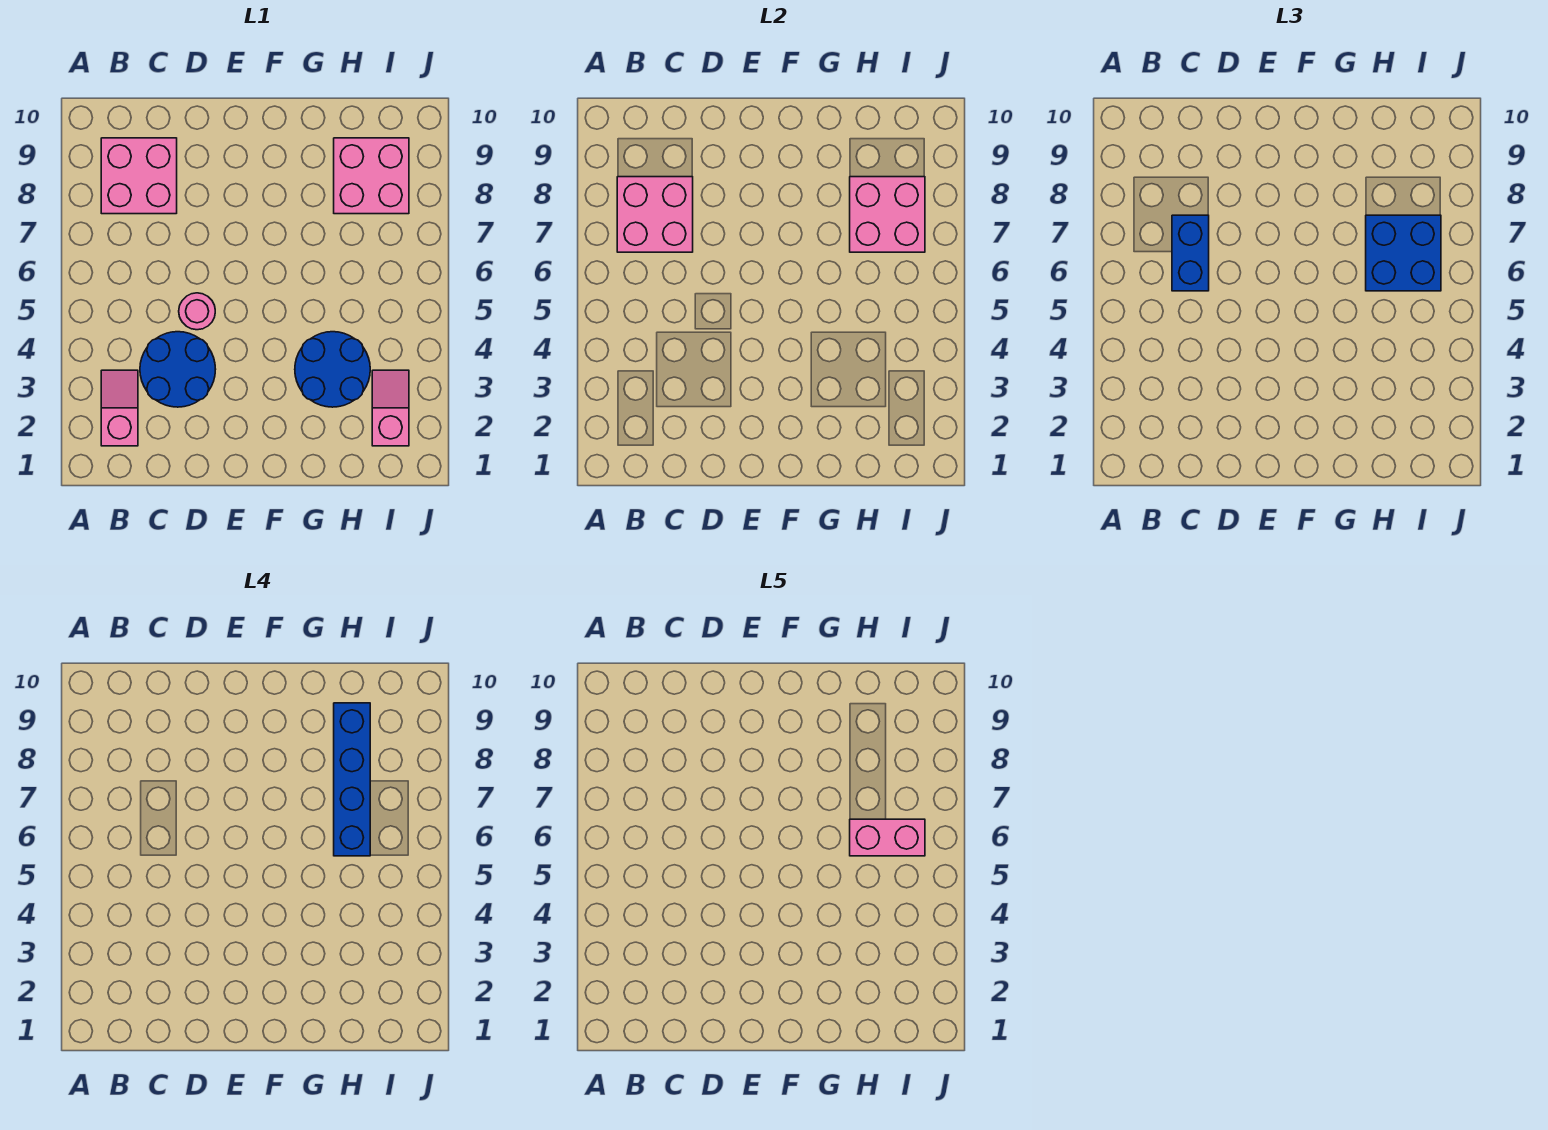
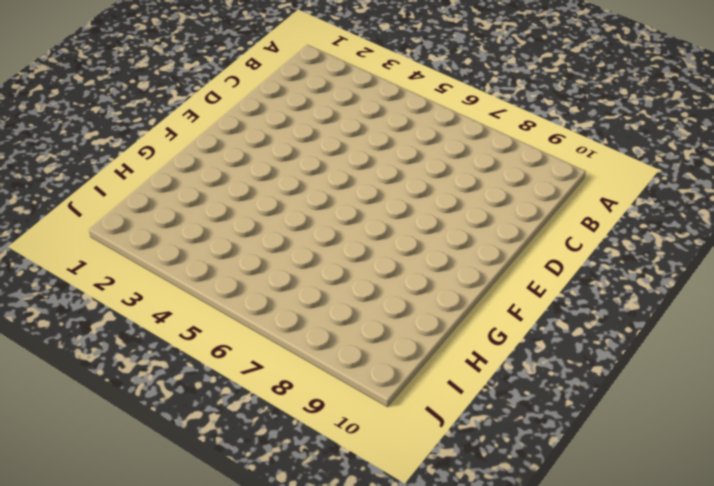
none -> pink slope B2:B3 level 1 top 2
none -> pink brick B8:C9 level 1
none -> blue round brick C3:D4 level 1

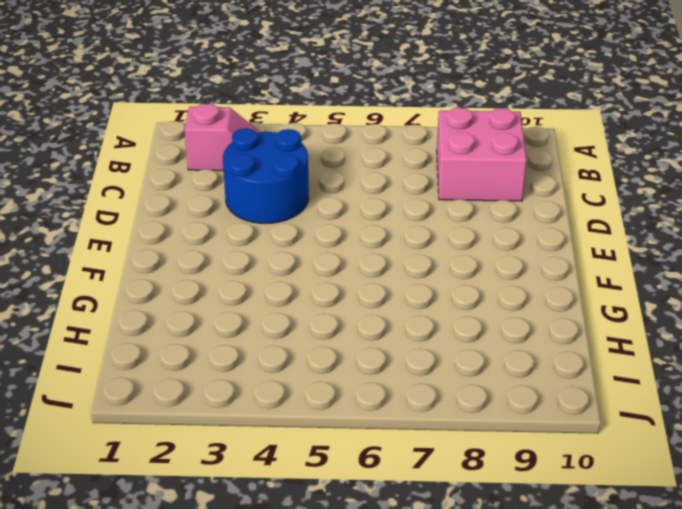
none -> pink round brick D5 level 1
none -> blue round brick G3:H4 level 1
none -> pink brick H8:I9 level 1

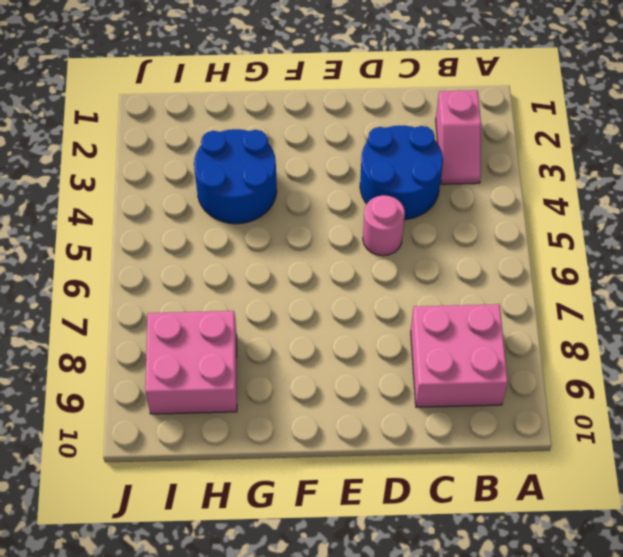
none -> pink slope I2:I3 level 1 top 2
none -> pink brick B7:C8 level 2
none -> pink brick H7:I8 level 2

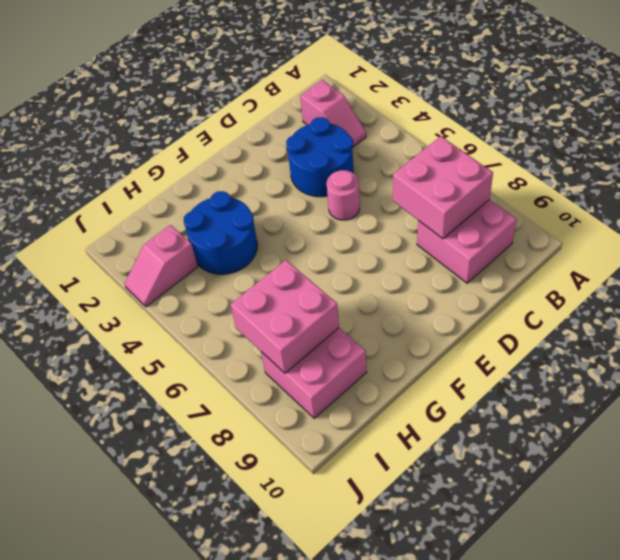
pink slope I3:J3 level 1 top I -> pink slope I2:I3 level 1 top 2
none -> blue brick C6:C7 level 3
none -> blue brick H6:I7 level 3
none -> blue brick H6:H9 level 4

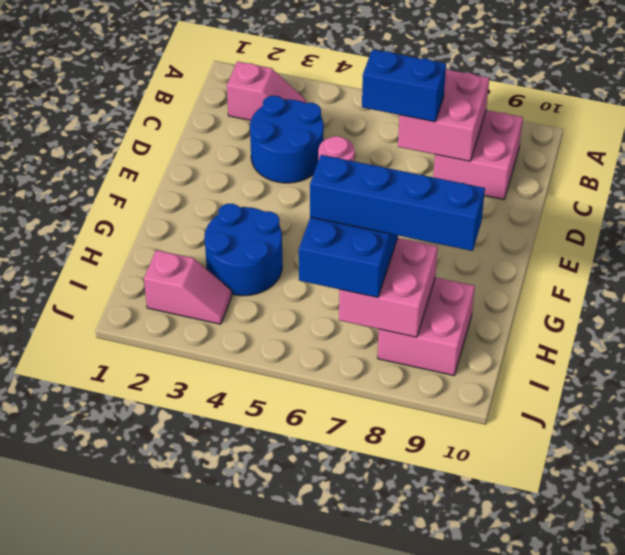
none -> pink brick H6:I6 level 5

